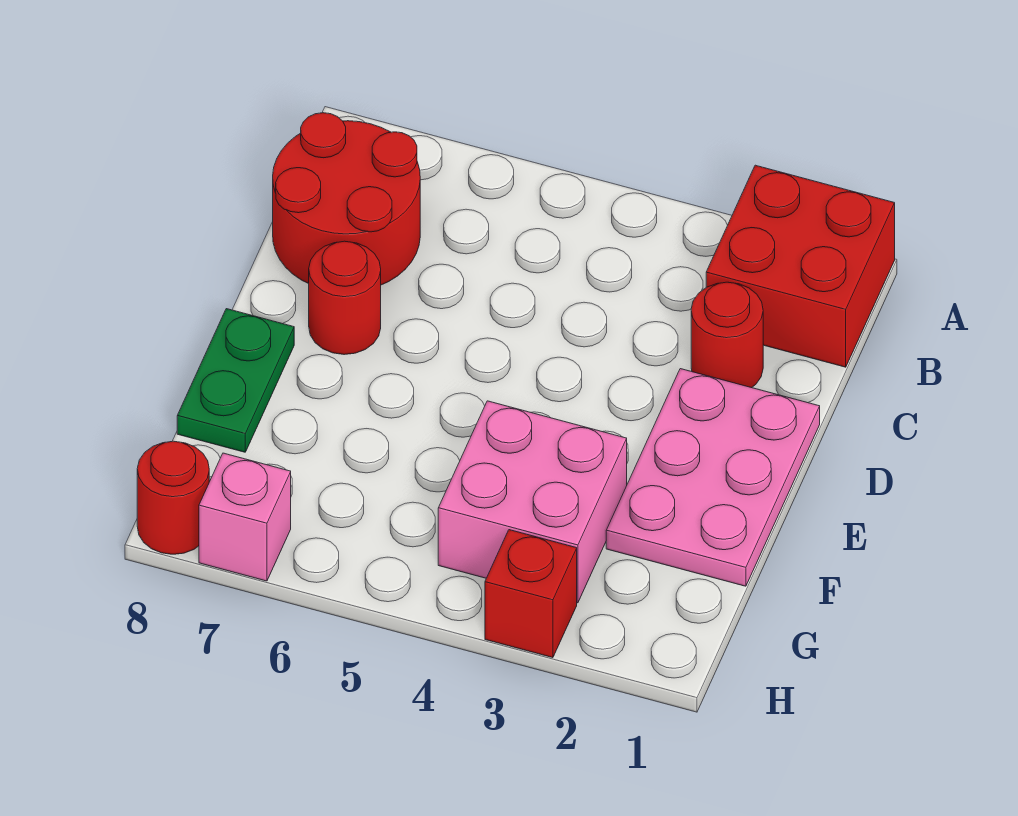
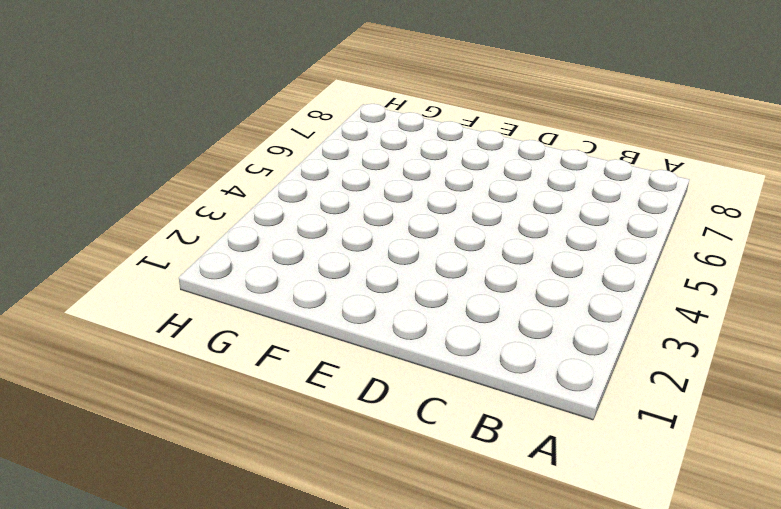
none -> red brick A1:B2 level 1
none -> red round brick B7:C8 level 1

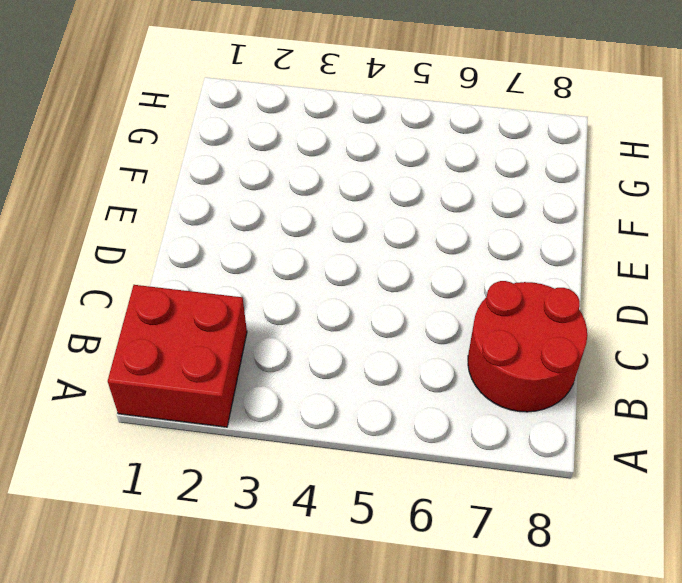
none -> red round brick C2 level 1
none -> pink plate D1:F2 level 1

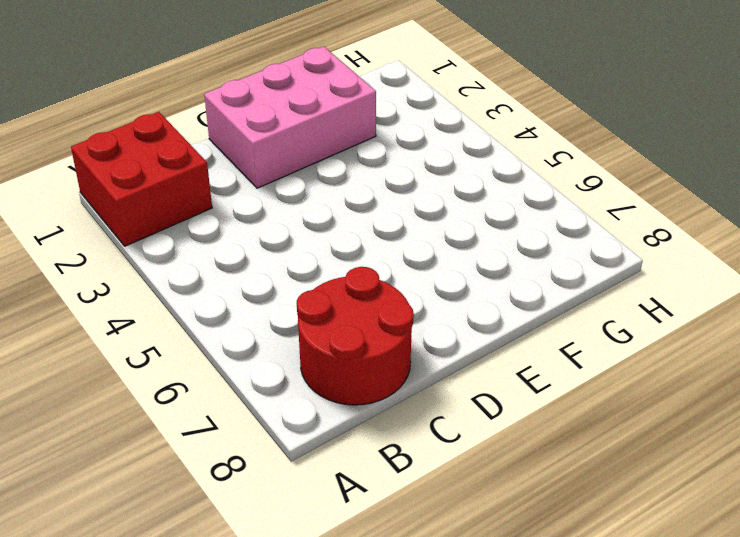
pink brick D1:F2 level 1 -> pink plate D1:F2 level 1
none -> red round brick C2 level 1
none -> red round brick D7 level 1

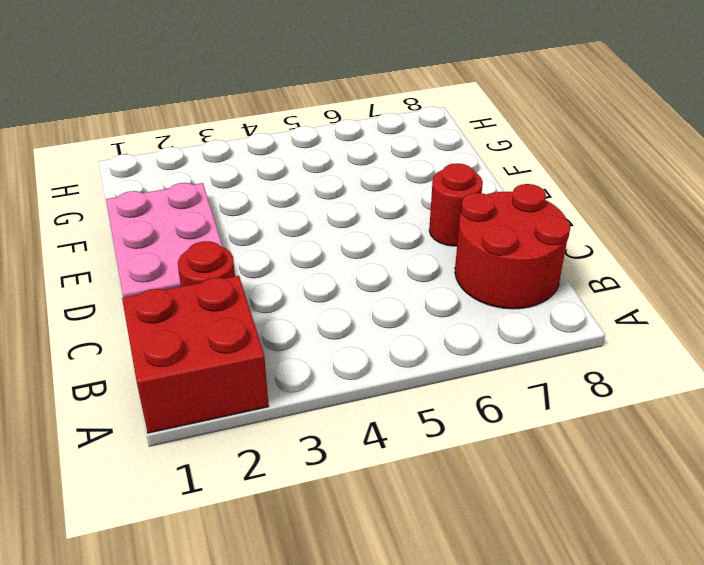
none -> green plate E8:F8 level 1
none -> pink brick F3:G4 level 1

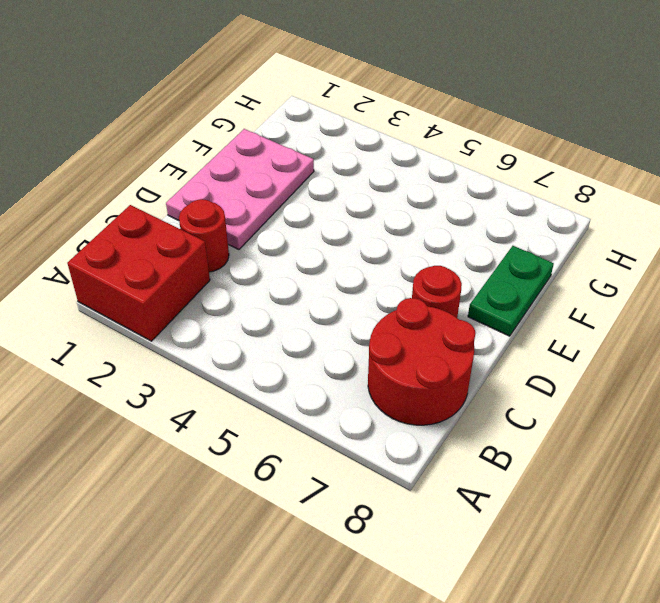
none -> pink brick F3:G4 level 1
none -> red brick H3 level 1

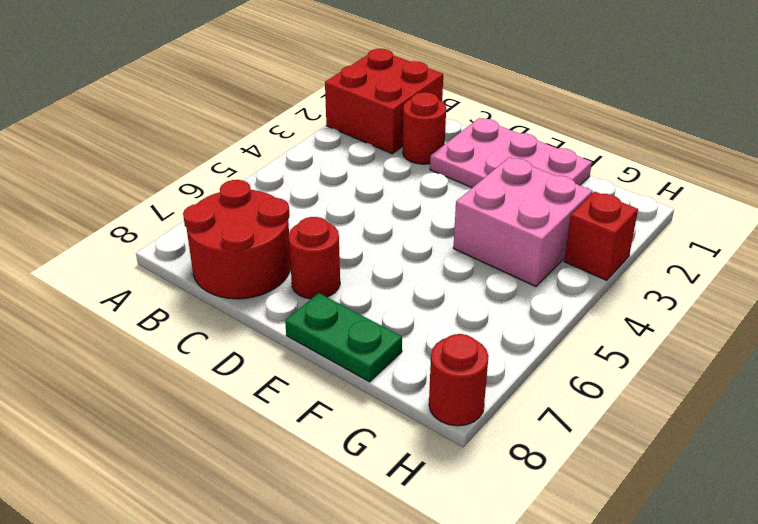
none -> pink brick H7 level 1

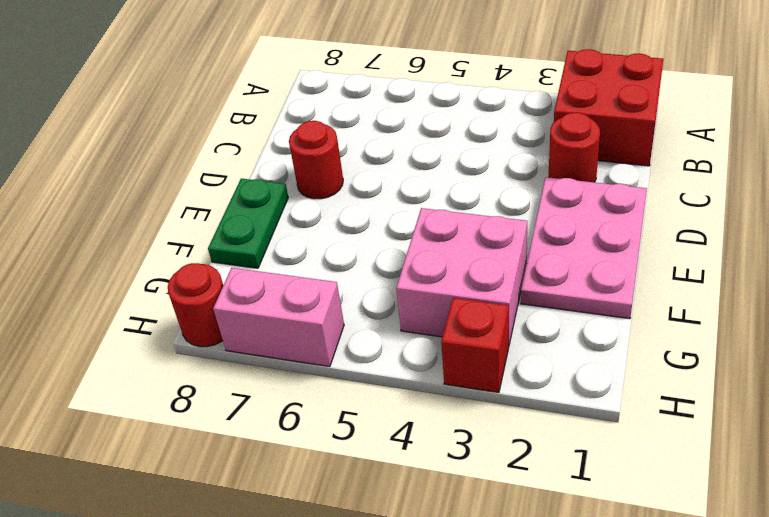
pink brick H6:H7 level 1 -> pink brick H7 level 1
none -> red round brick B7:C8 level 1

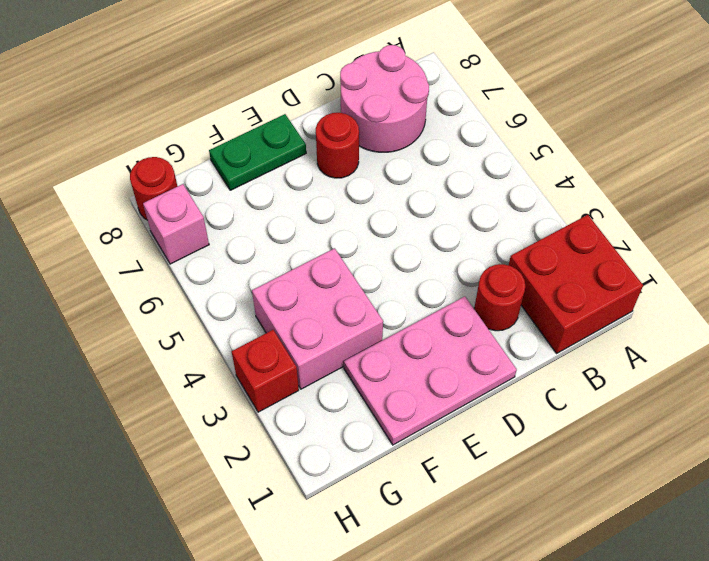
pink round brick B7:C8 level 1 -> red round brick B7:C8 level 1

